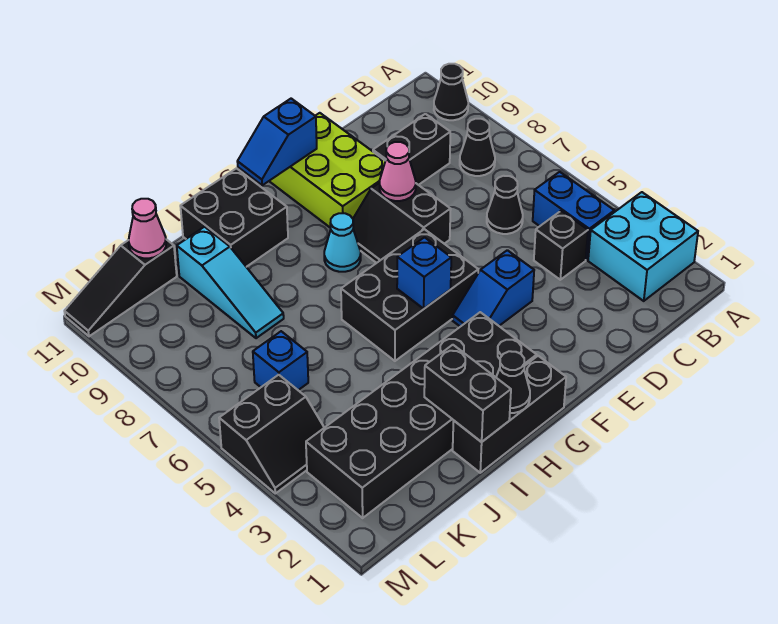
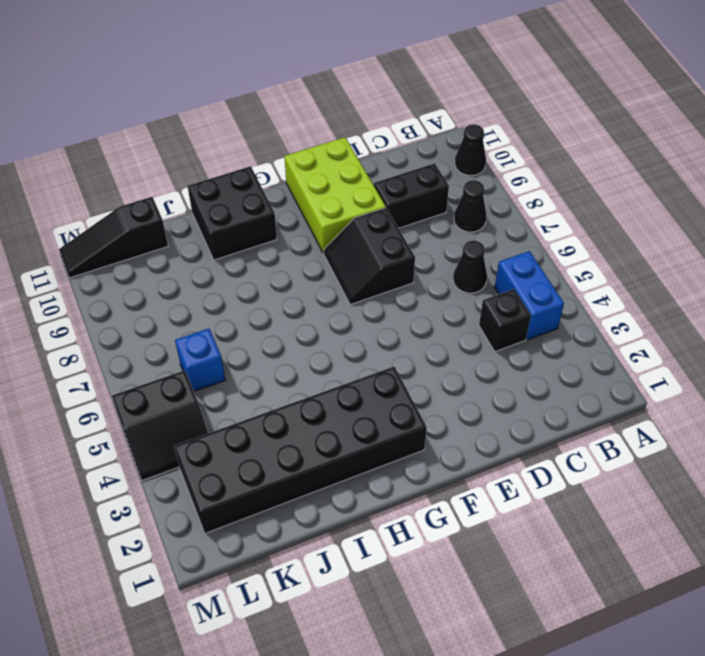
none -> cyan brick A2:B3 level 1
none -> blue slope E4:F4 level 1 top E
none -> black brick F5:H6 level 1

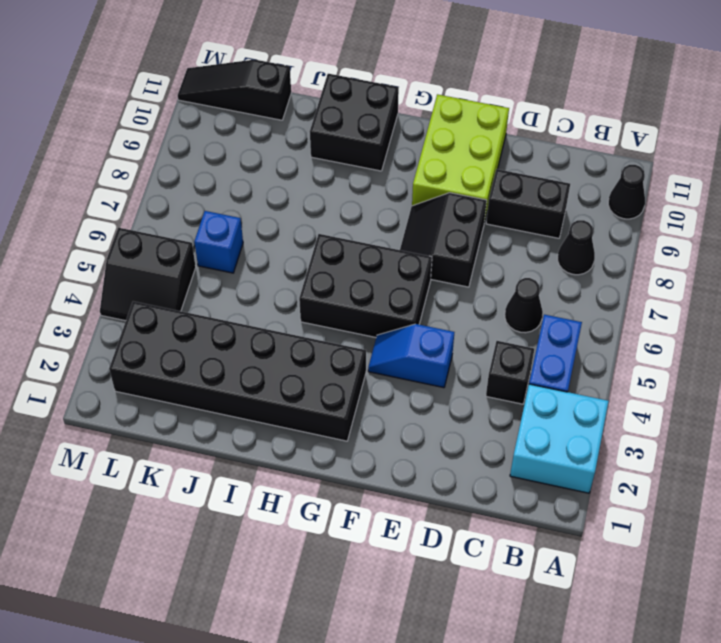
none -> black brick G1:I1 level 1
none -> cyan cone G8 level 1
none -> cyan slope J8:J10 level 1 top 10

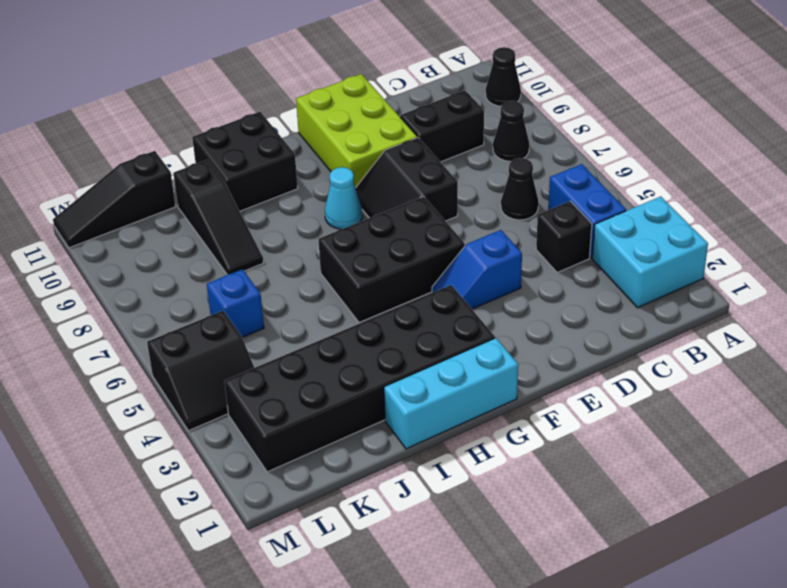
cyan brick G1:I1 level 1 -> black brick G1:I1 level 1
black slope J8:J10 level 1 top 10 -> cyan slope J8:J10 level 1 top 10
none -> pink cone E8 level 2
none -> blue slope F11:G11 level 2 top F
none -> blue brick G5 level 2

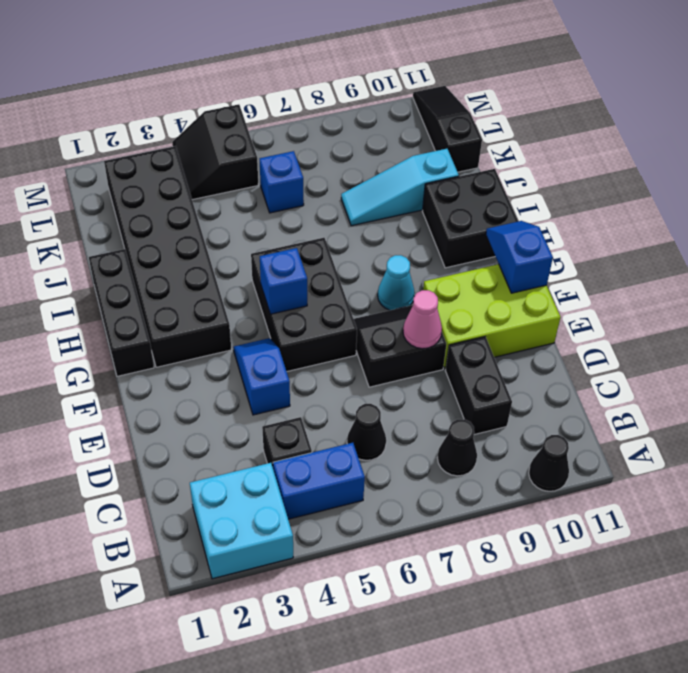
none -> black cone H1 level 2
none -> black brick I1:I2 level 2
none -> pink cone K11 level 2

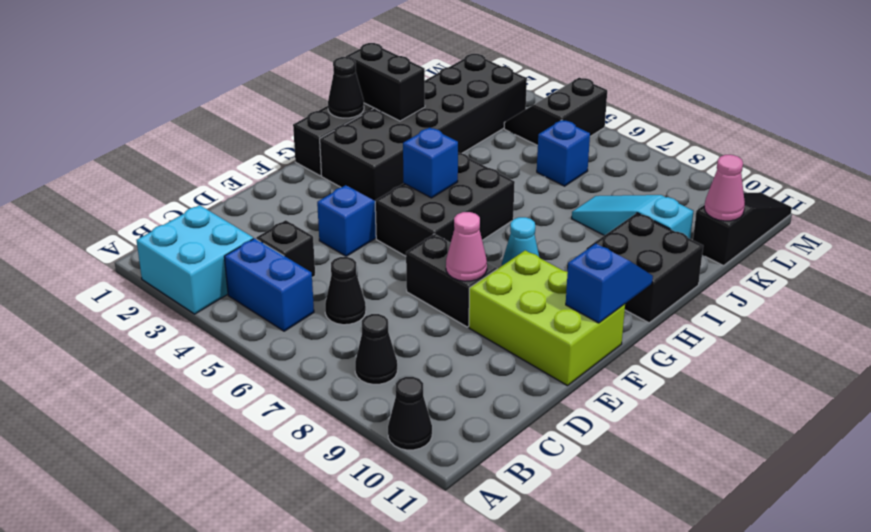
none -> black brick C9:D9 level 1

